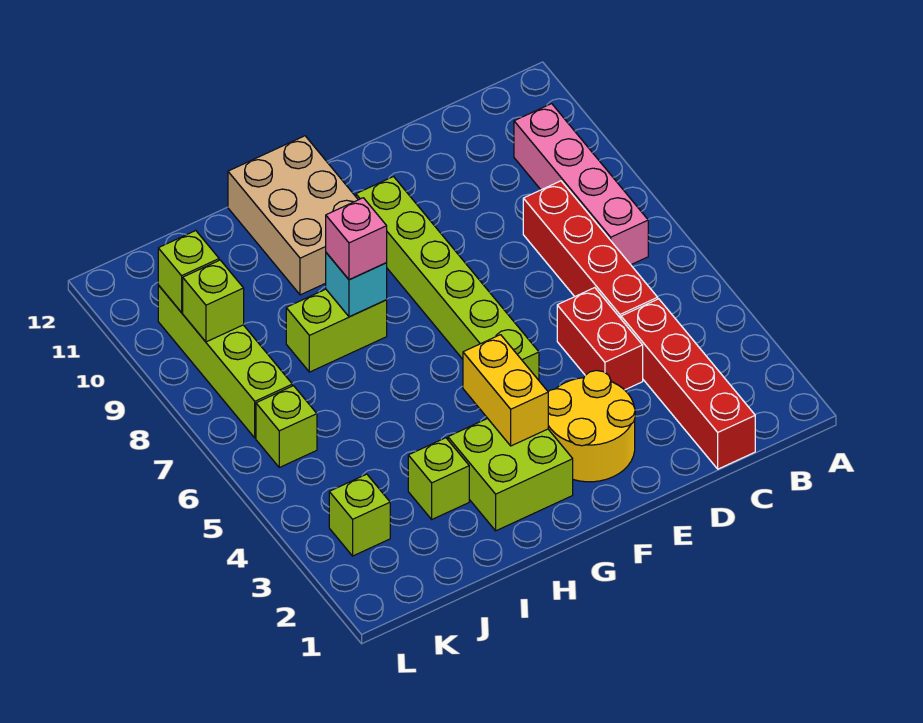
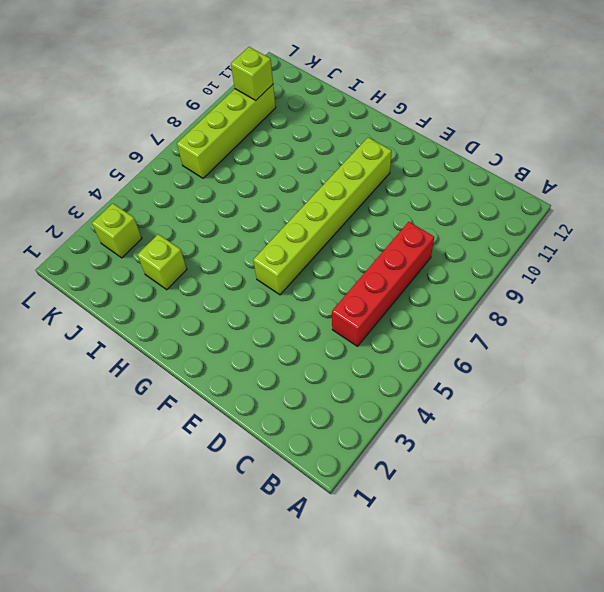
none -> pink brick B7:B10 level 1
none -> red brick C1:C4 level 1
none -> red brick D4:D5 level 1

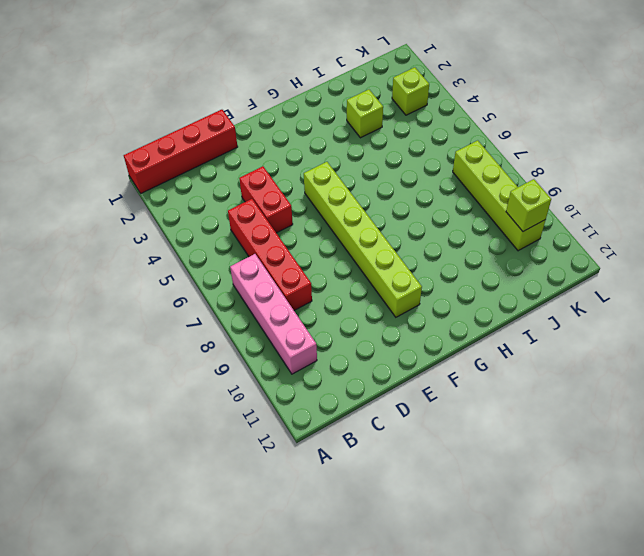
red brick A1:D1 level 1 -> red brick C1:C4 level 1
none -> yellow round brick E2:F3 level 1
none -> lime brick G2:H3 level 1
none -> tan brick G10:H12 level 1

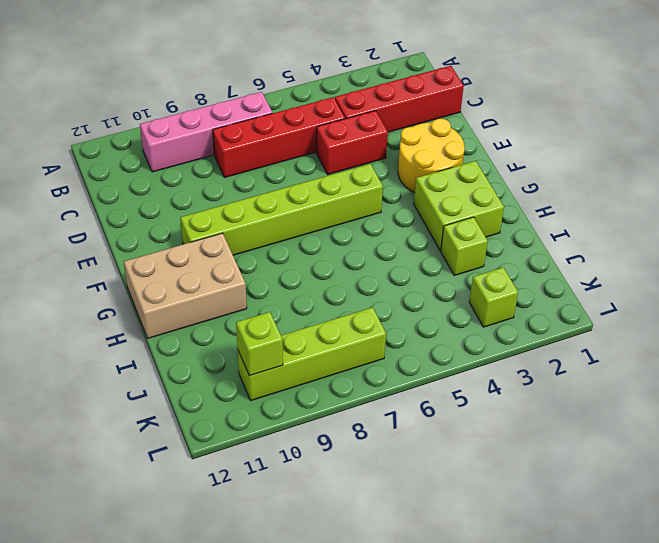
none -> lime brick H8:I8 level 1
none -> lime brick K6 level 1
none -> yellow brick G3:G4 level 2

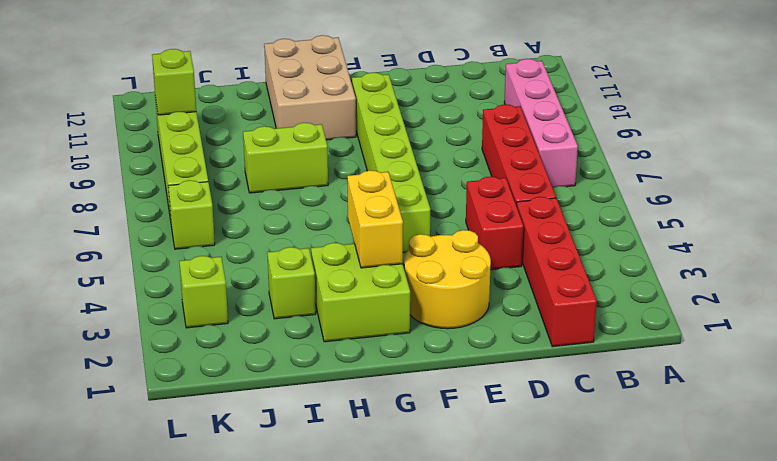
none -> cyan brick H8 level 2
none -> lime brick K9 level 2
none -> pink brick H8 level 3

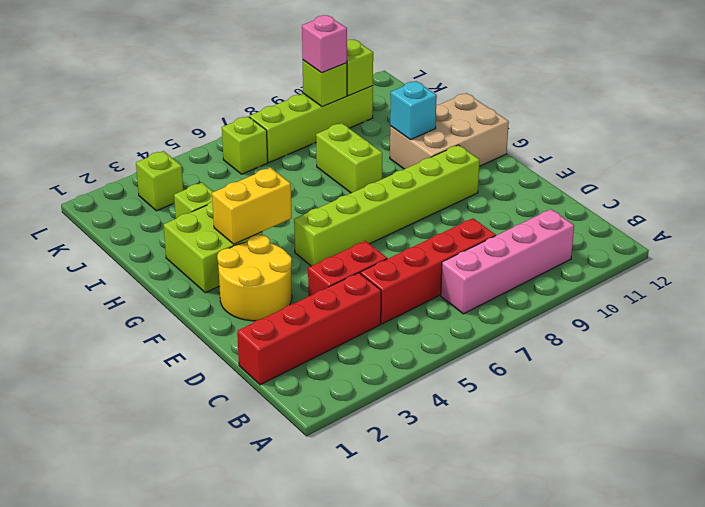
cyan brick H10 level 2 -> cyan brick H8 level 2
pink brick K9 level 3 -> pink brick H8 level 3

